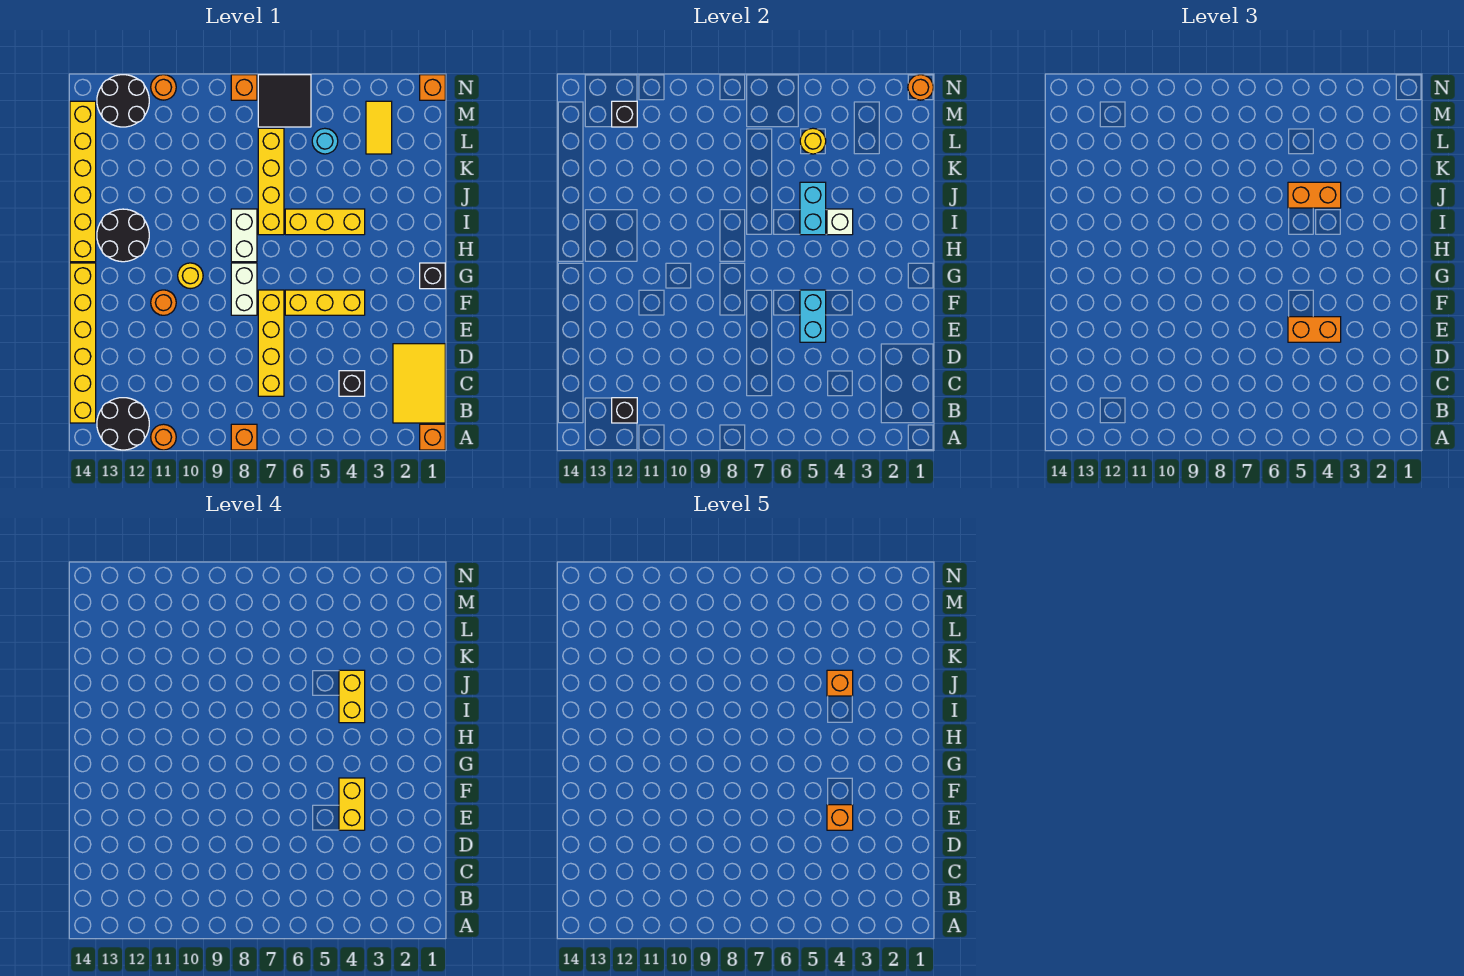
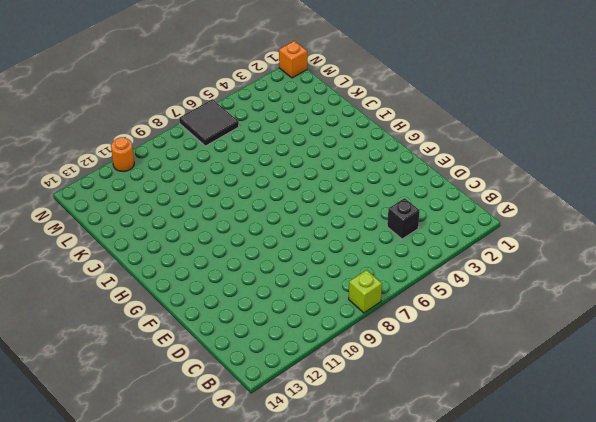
lime brick A8 level 1 -> orange brick A8 level 1
none -> orange brick A1 level 1
none -> orange round brick A11 level 1
none -> black round brick A12:B13 level 1
none -> yellow tile B1:D2 level 1

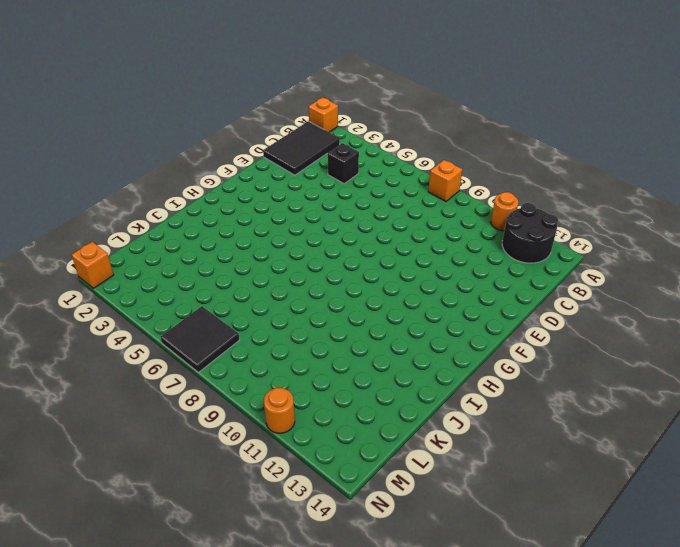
black tile B1:D2 level 1 -> yellow tile B1:D2 level 1
none -> yellow brick B14:G14 level 1
none -> yellow brick C7:F7 level 1
none -> yellow brick F4:F6 level 1
none -> white brick F8:G8 level 1

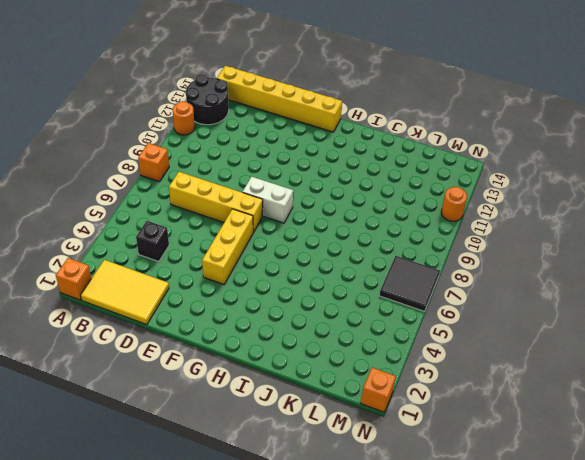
none -> orange round brick F11 level 1
none -> black brick G1 level 1
none -> yellow round brick G10 level 1
none -> white brick H8:I8 level 1

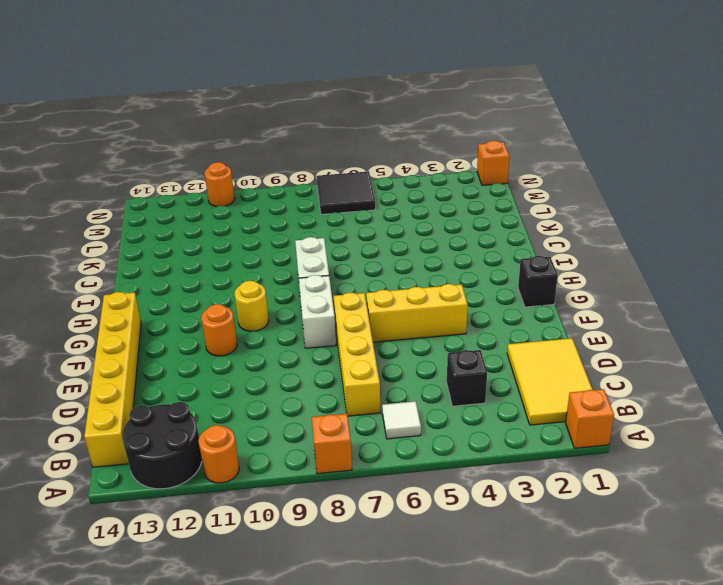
white tile B6 level 1 -> none
none -> black round brick H12:I13 level 1
none -> yellow brick H14:M14 level 1
none -> yellow brick I4:I6 level 1
none -> yellow brick I7:L7 level 1

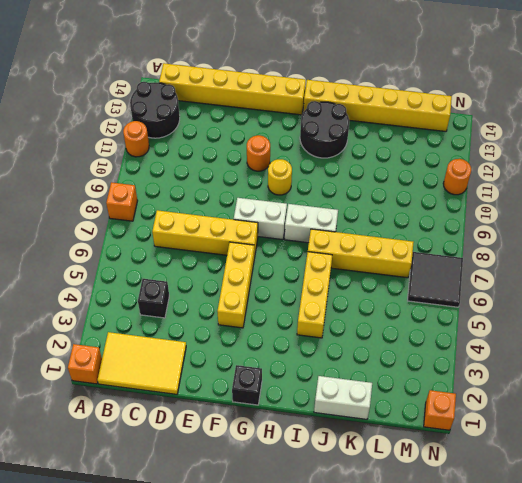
white brick J1:K1 level 1 -> none
none -> yellow tile L3:M3 level 1
none -> cyan round brick L5 level 1
none -> black round brick M12:N13 level 1
none -> orange brick N8 level 1

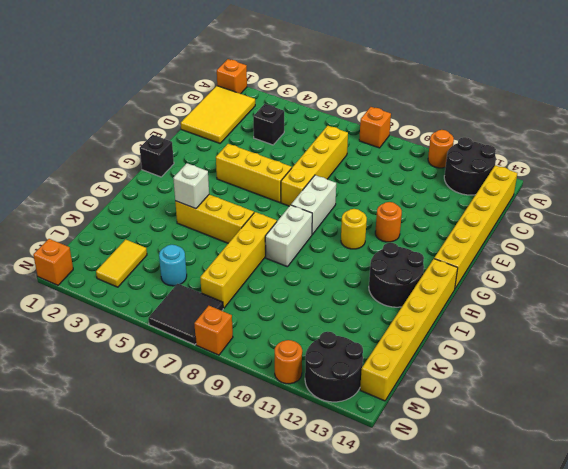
none -> black brick B12 level 2
none -> cyan brick E5:F5 level 2
none -> cyan brick I5:J5 level 2
none -> yellow round brick L5 level 2

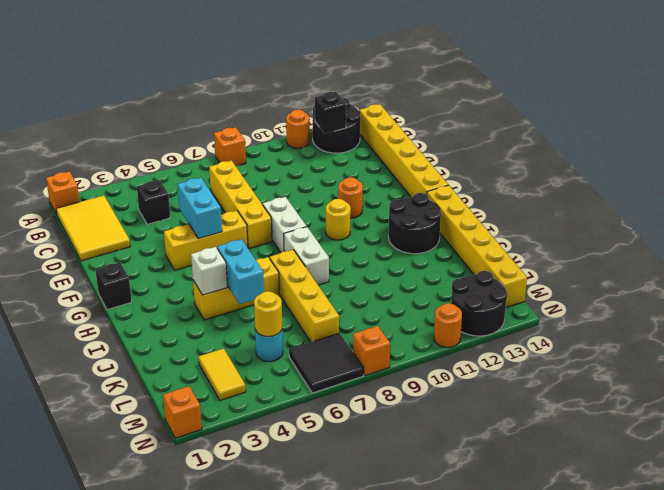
none -> black brick M12 level 2
none -> orange round brick N1 level 2
none -> orange brick E4:E5 level 3
none -> orange brick J4:J5 level 3

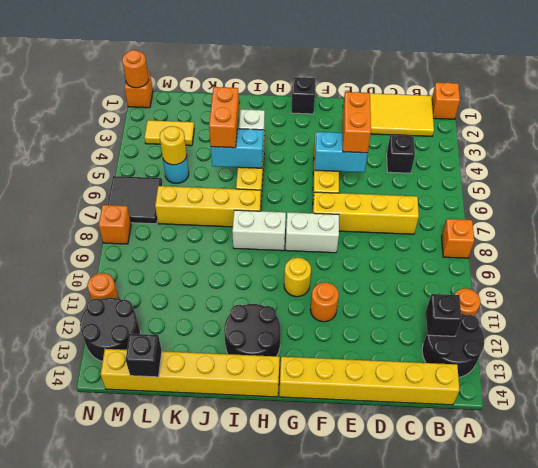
black brick L14 level 2 -> black brick M12 level 2
none -> yellow brick E4:F4 level 4
none -> yellow brick I4:J4 level 4
none -> orange brick E4 level 5
none -> orange brick J4 level 5

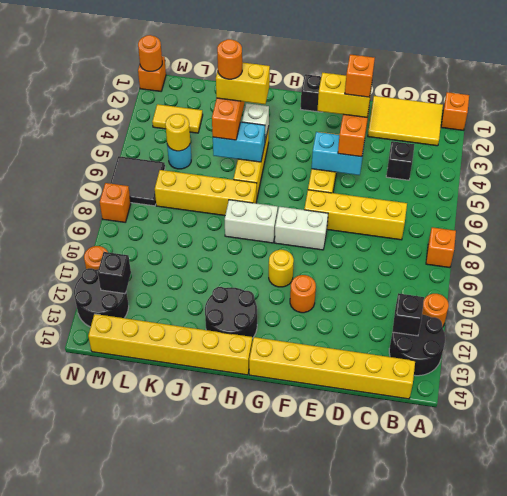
orange round brick J4 level 5 -> orange brick J4 level 5

